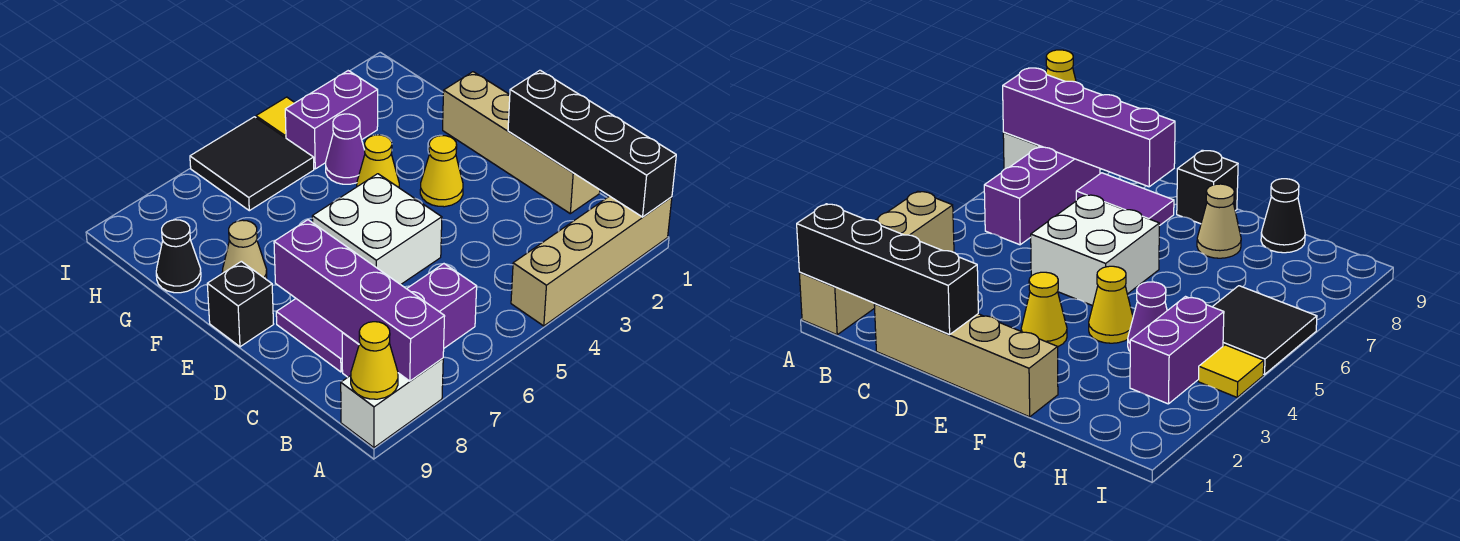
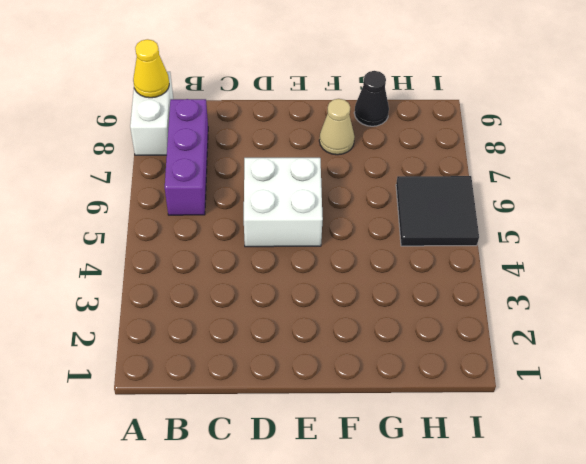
none -> tan brick A1:A4 level 1
none -> tan brick C1:F1 level 1
none -> purple tile C8:D8 level 1

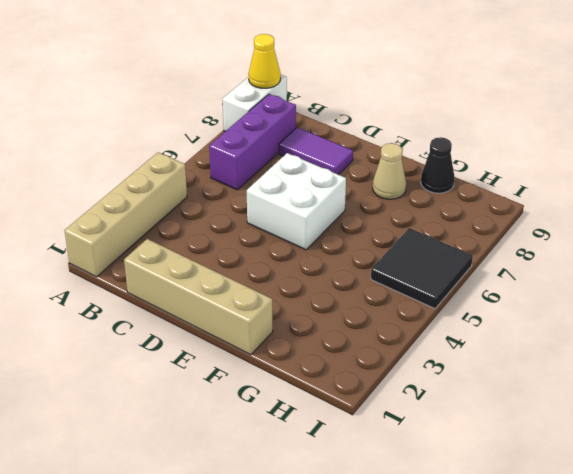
none -> yellow cone E3 level 1
none -> black brick E9 level 1
none -> yellow cone F4 level 1

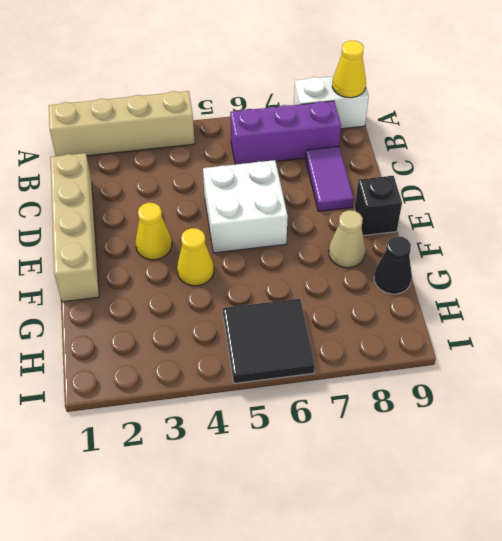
none -> purple cone G4 level 1
none -> purple brick H3:H4 level 1
none -> yellow tile I4 level 1

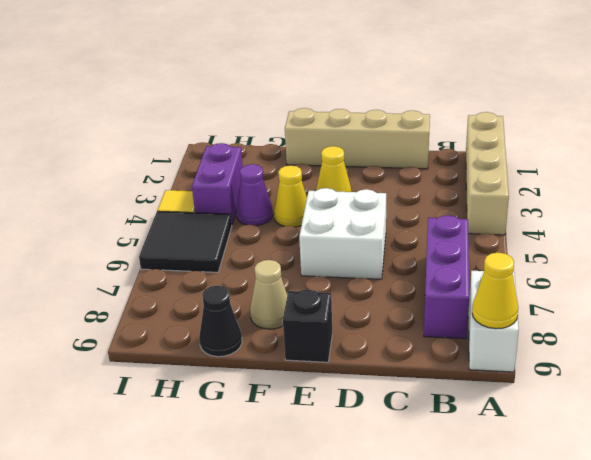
none -> purple tile C8:D8 level 1
none -> black brick A1:D1 level 2
none -> purple brick A8:D8 level 2

